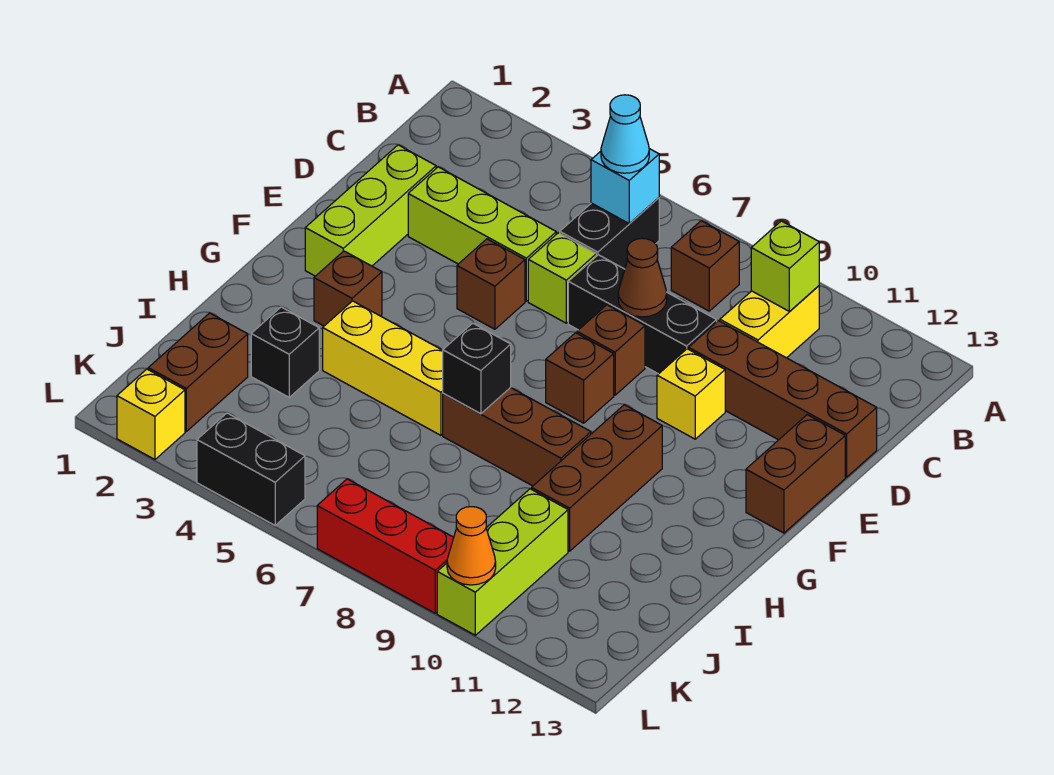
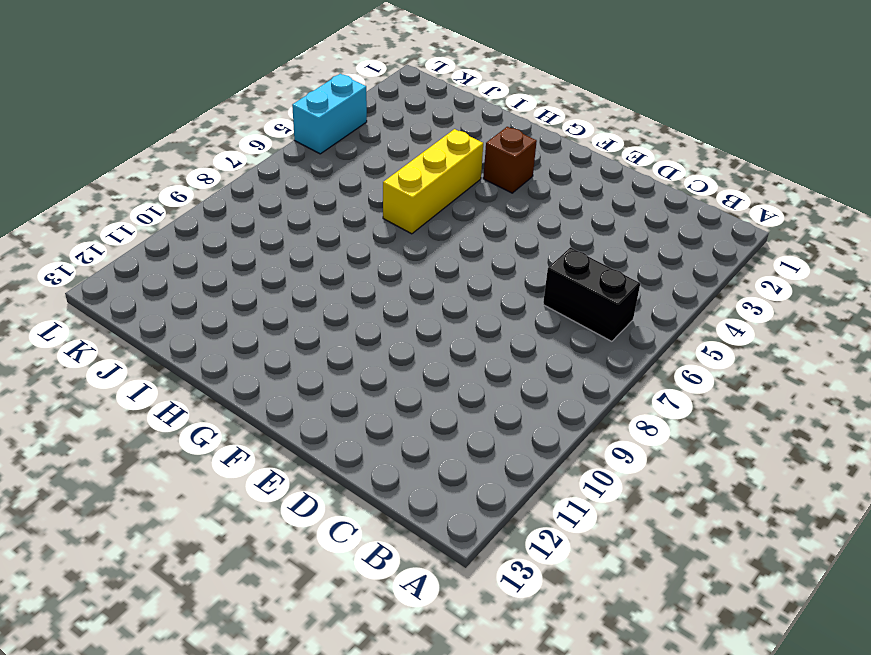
cyan brick L4:L5 level 1 -> black brick L4:L5 level 1
none -> brown brick B8 level 1
none -> yellow brick B10:C10 level 1
none -> lime brick D2:F2 level 1

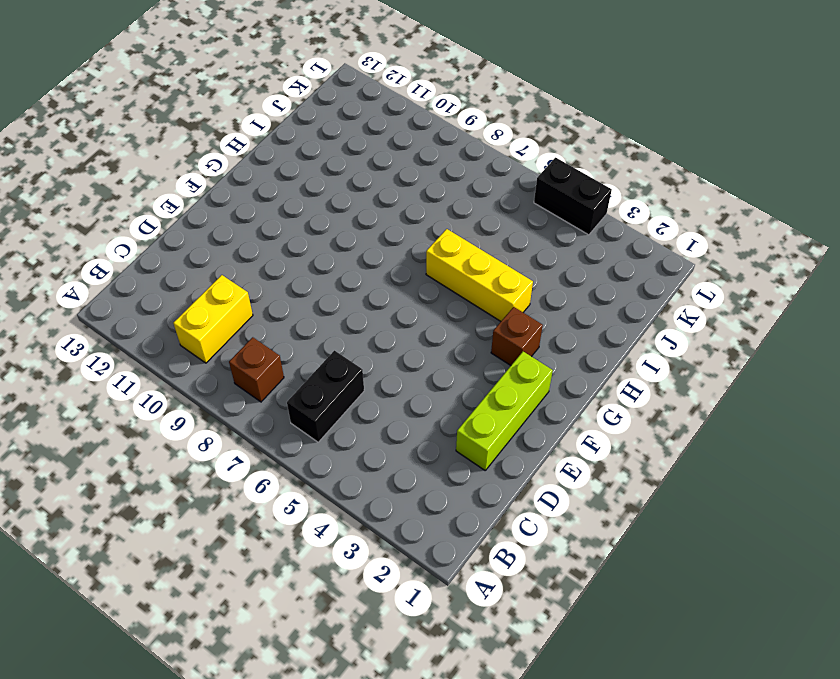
none -> lime brick D3:D5 level 1
none -> lime brick D6 level 1
none -> black brick D7:D9 level 1

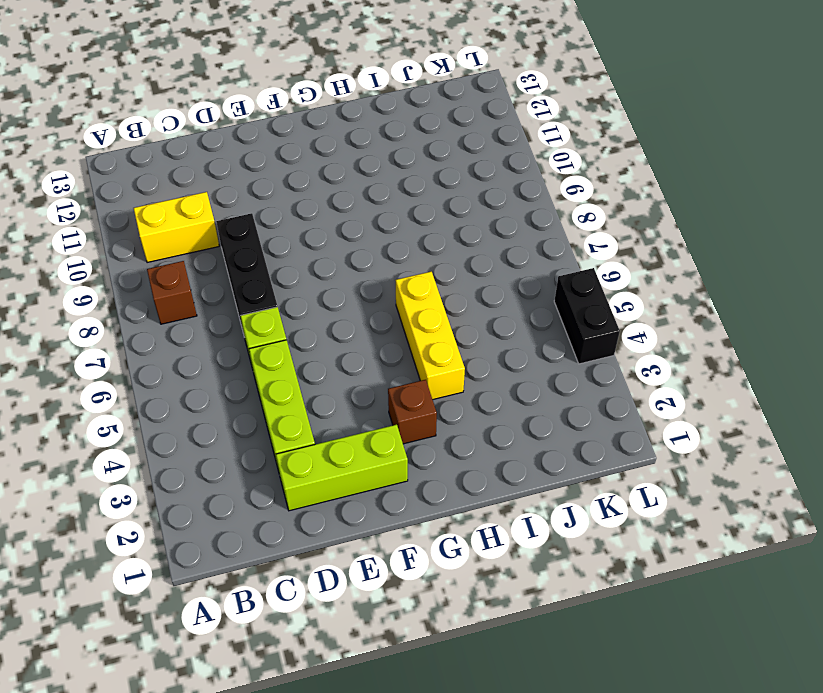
none -> black brick B6:C6 level 1
none -> brown brick D10:D13 level 1
none -> brown brick E5 level 1

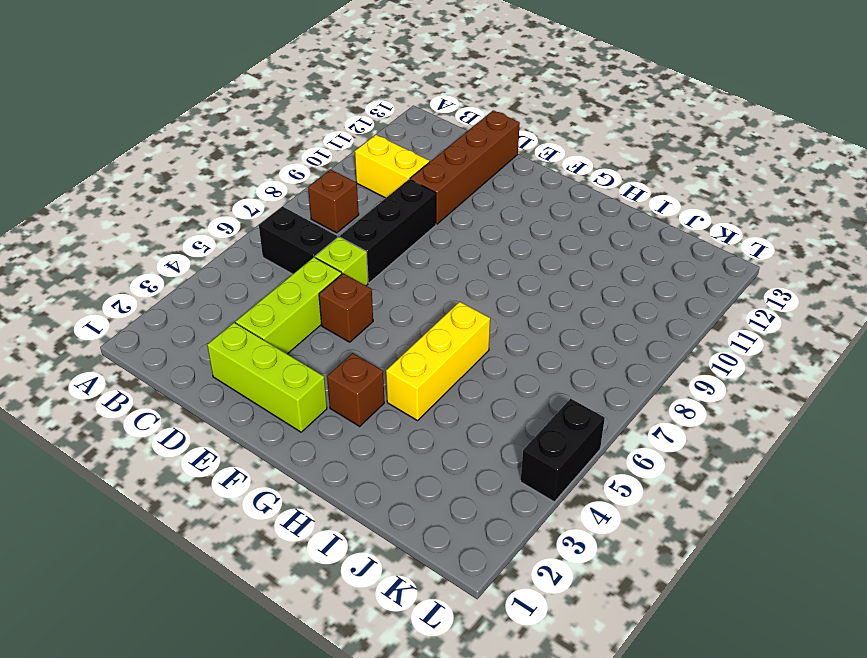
none -> brown brick E8 level 1
none -> yellow brick E10 level 1
none -> brown brick E13:F13 level 1

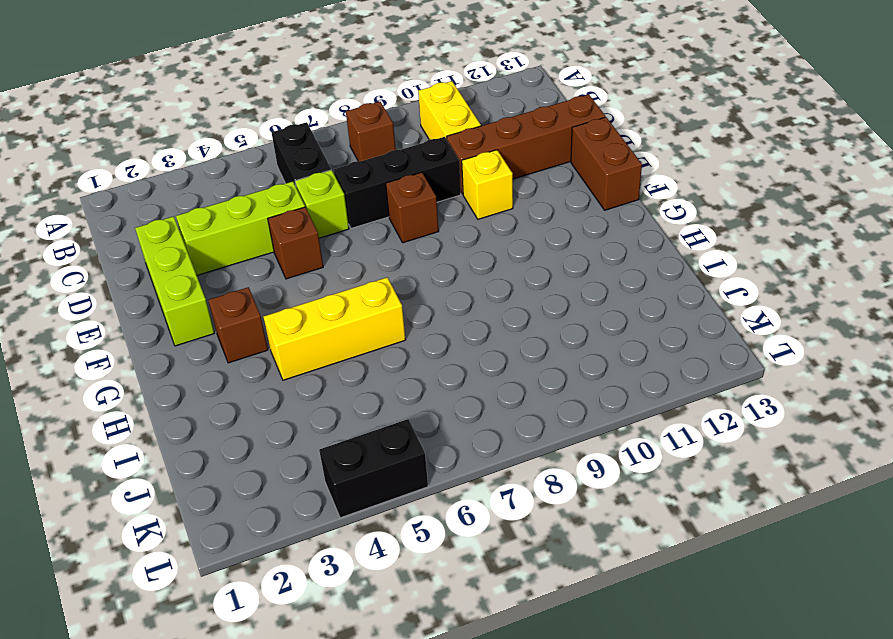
none -> brown brick F8 level 1
none -> brown brick G10:I10 level 1
none -> brown brick H7:H9 level 1

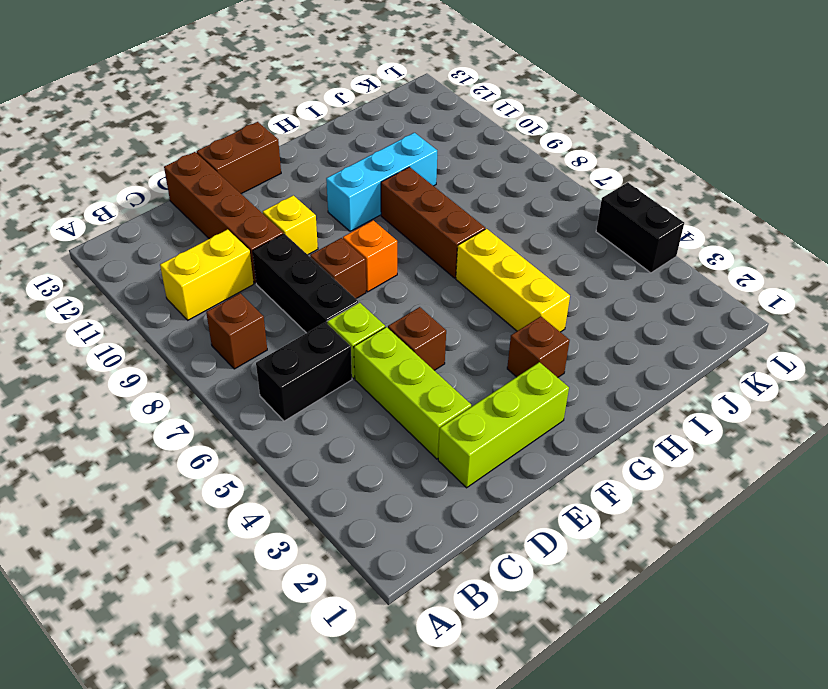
orange brick F8 level 1 -> brown brick F8 level 1
cyan brick G10:I10 level 1 -> brown brick G10:I10 level 1
none -> black brick I3 level 1
none -> brown brick J2:K2 level 1
none -> lime brick J10:L10 level 1

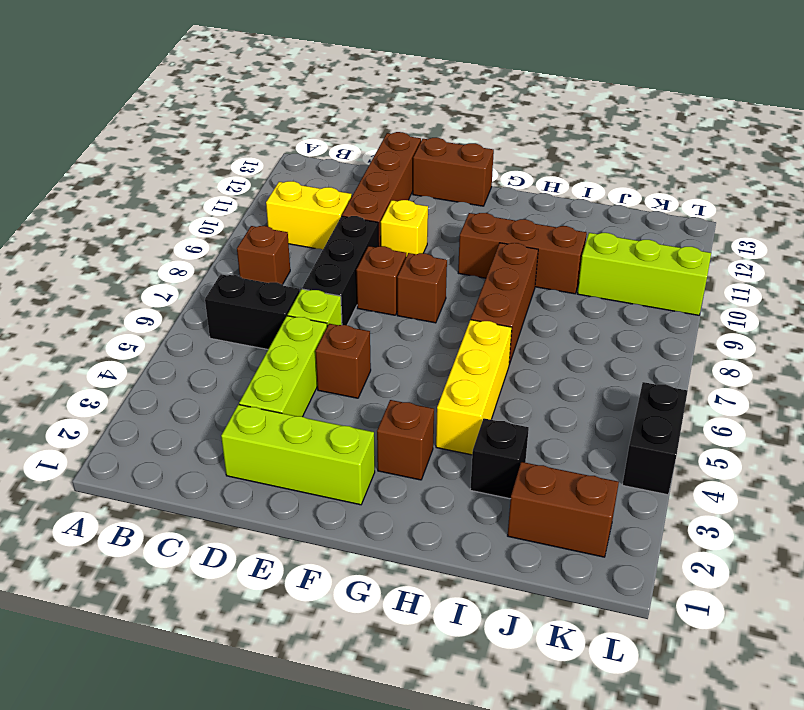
none -> yellow brick L2 level 1
none -> red brick L7:L9 level 1
none -> cyan brick B6 level 2

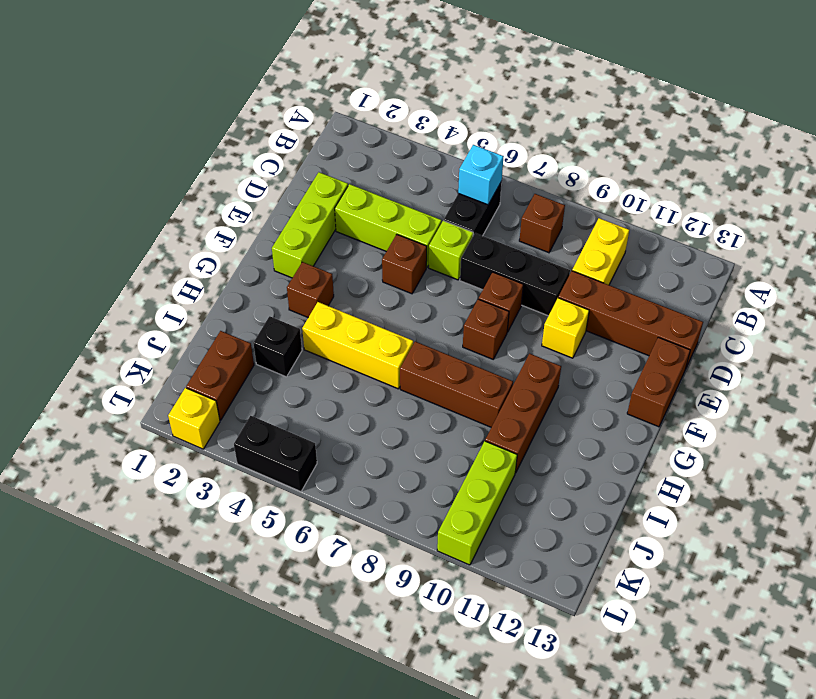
none -> red brick L7:L9 level 1
none -> lime brick B10 level 2
none -> brown cone D8 level 2

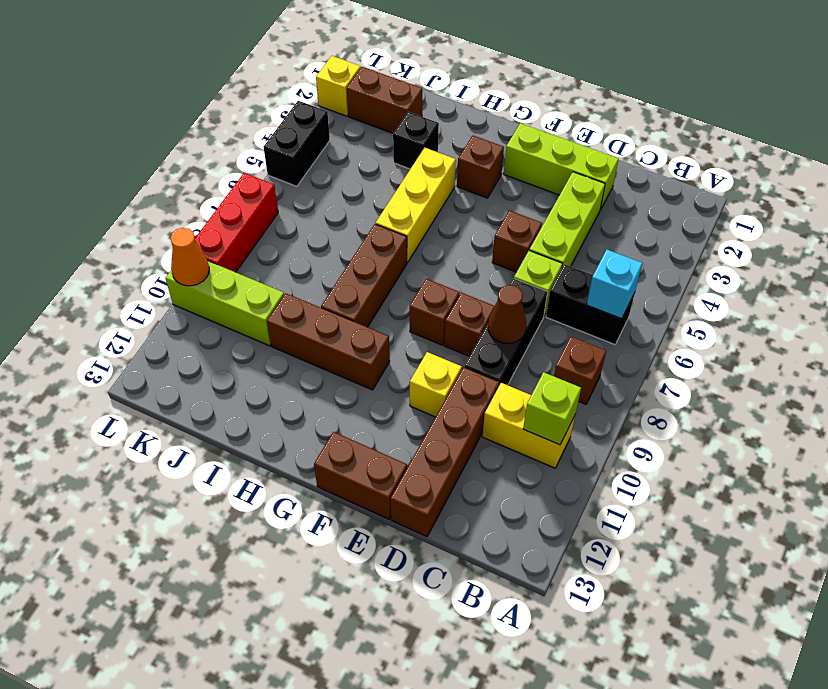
none -> black brick H7 level 2
none -> cyan cone B6 level 3

